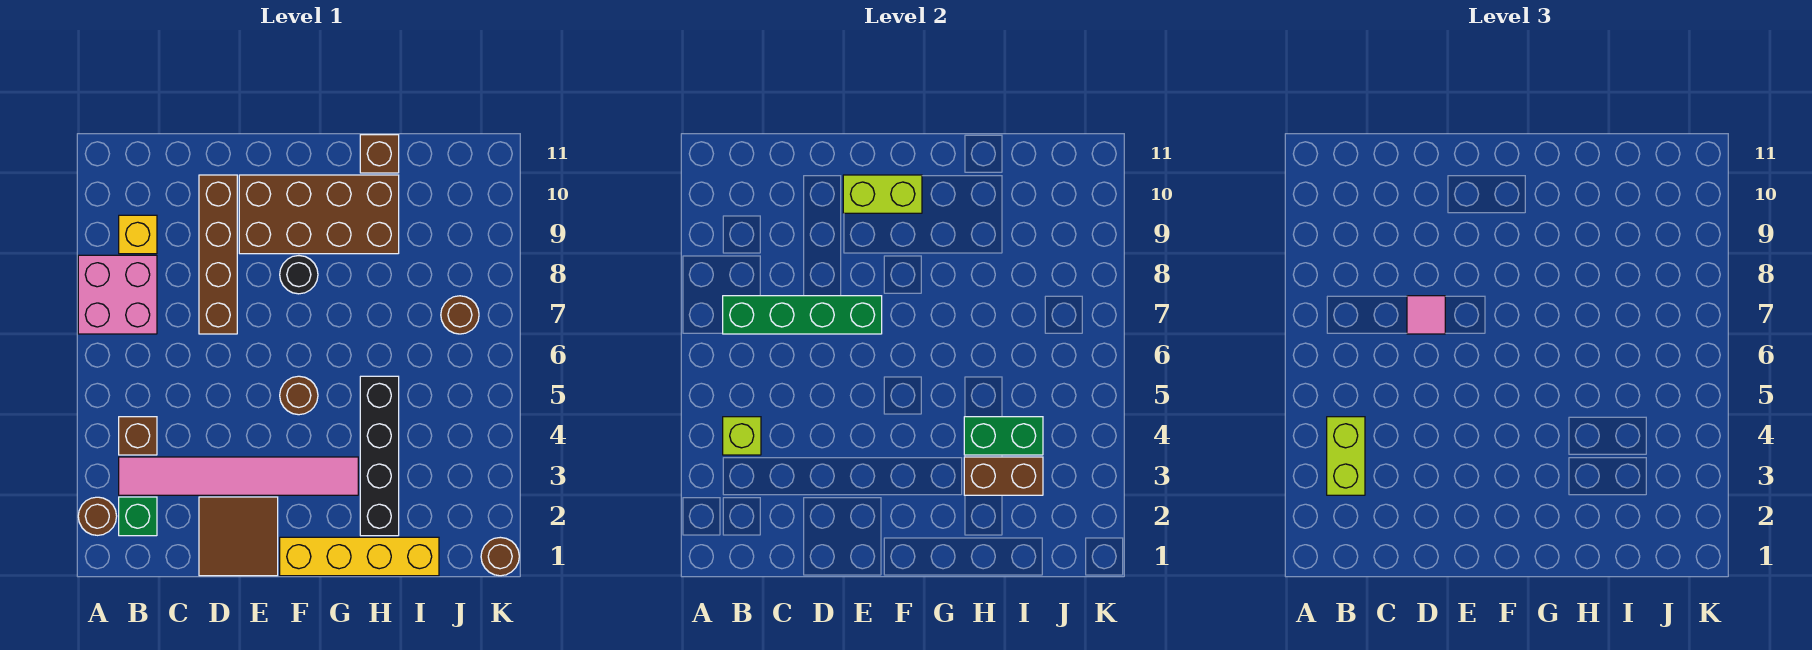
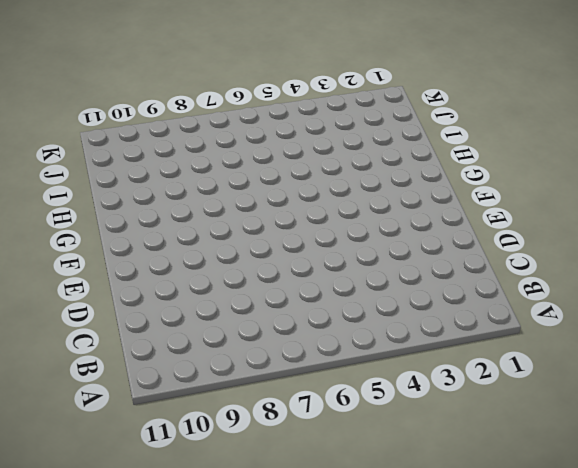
none -> brown round brick A2 level 1
none -> pink brick A7:B8 level 1
none -> green brick B2 level 1

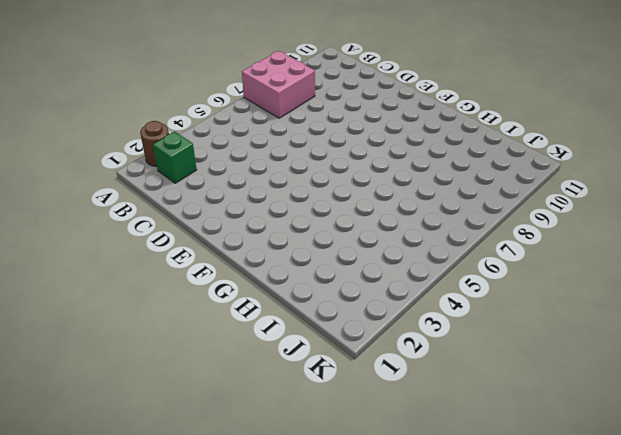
none -> pink tile B3:G3 level 1
none -> brown brick B4 level 1
none -> yellow brick B9 level 1

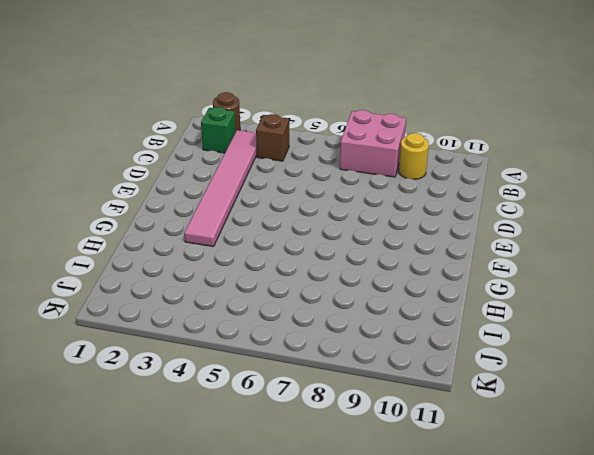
yellow round brick B9 level 1 -> yellow brick B9 level 1
none -> brown tile D1:E2 level 1
none -> brown brick D7:D10 level 1
none -> brown brick E9:H10 level 1

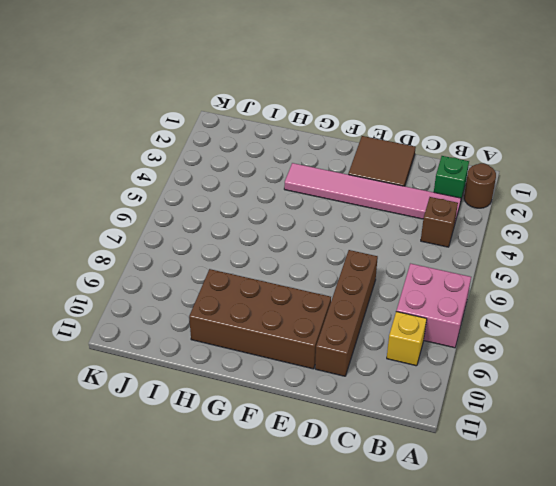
none -> yellow brick F1:I1 level 1
none -> brown round brick F5 level 1
none -> black round brick F8 level 1

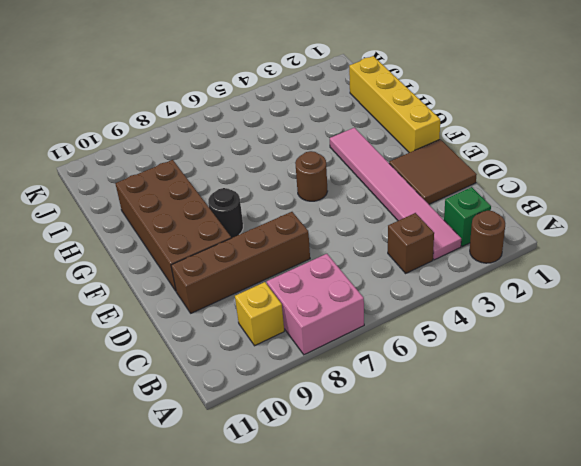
none -> black brick H2:H5 level 1
none -> brown brick H11 level 1
none -> brown round brick J7 level 1

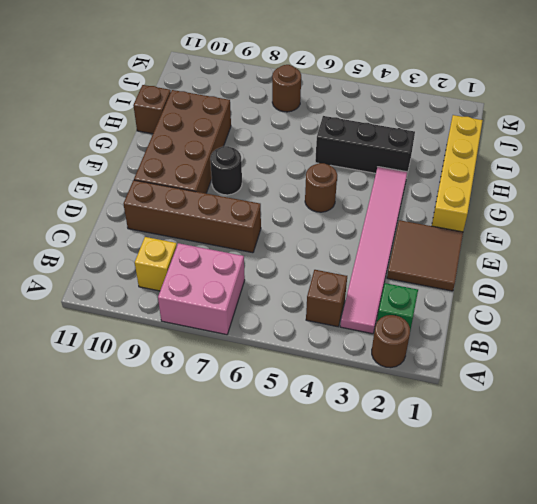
black brick H3:H5 level 1 -> black brick H2:H5 level 1
none -> brown round brick K1 level 1
none -> lime brick B4 level 2
none -> green brick B7:E7 level 2

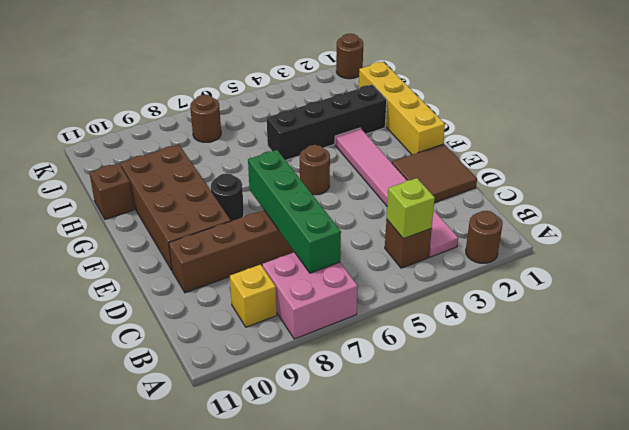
none -> green brick B2 level 1
none -> lime brick E10:F10 level 2
none -> brown brick H3:I3 level 2

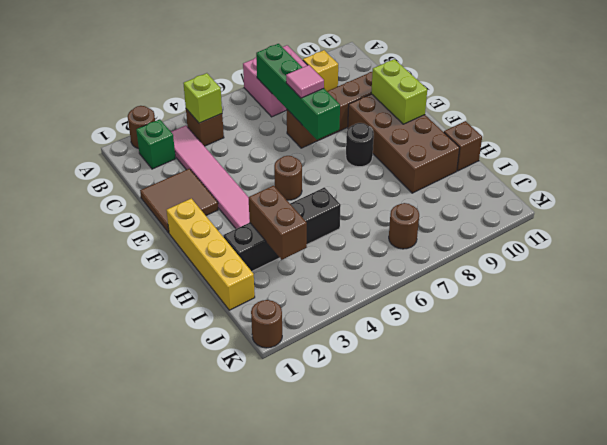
none -> green brick H4:I4 level 2
none -> lime brick B3:B4 level 3

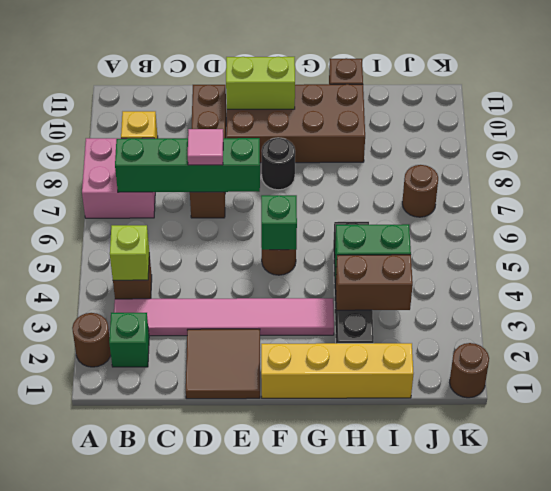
green brick F5 level 2 -> none
none -> lime brick B3:B4 level 3

